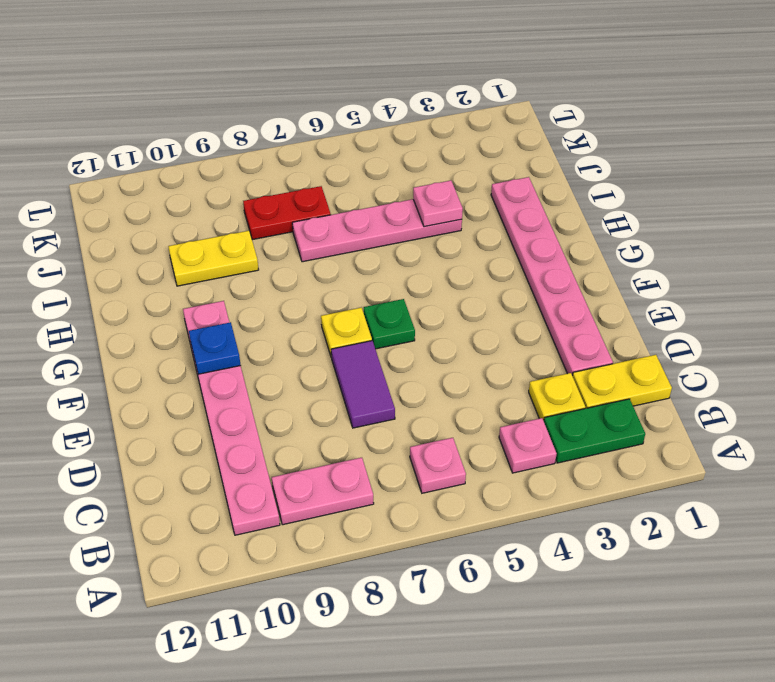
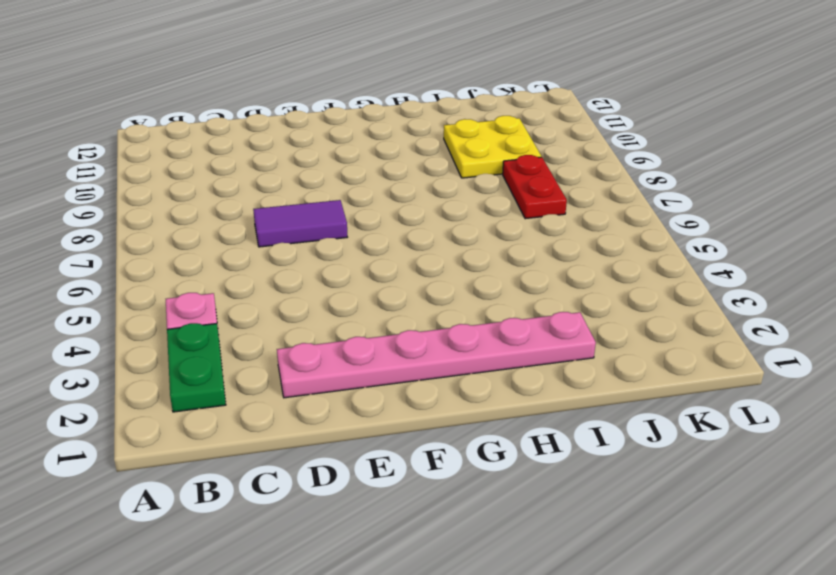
yellow plate I9:J10 level 1 -> yellow plate I9:I10 level 1
none -> pink plate B6 level 1
none -> pink plate B8:B9 level 1
none -> pink plate B10:G10 level 1

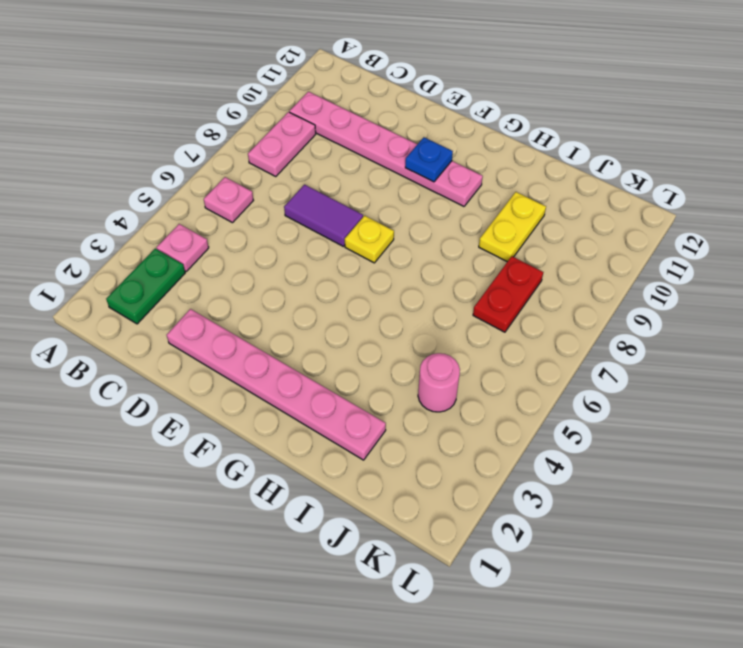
pink round brick J4 level 1 -> none
none -> yellow plate C1:C2 level 1
none -> yellow plate C3 level 1
none -> green plate F6 level 1

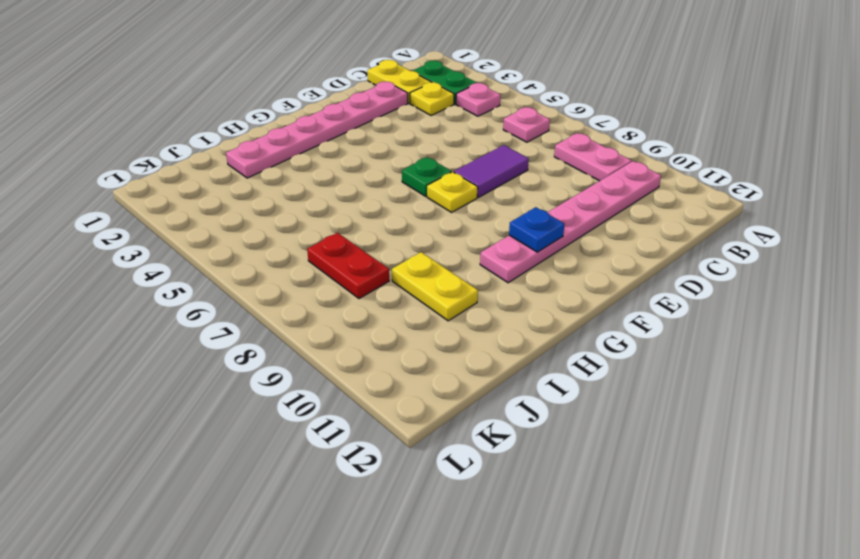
none -> pink plate I4:I7 level 1
none -> pink plate I4 level 2

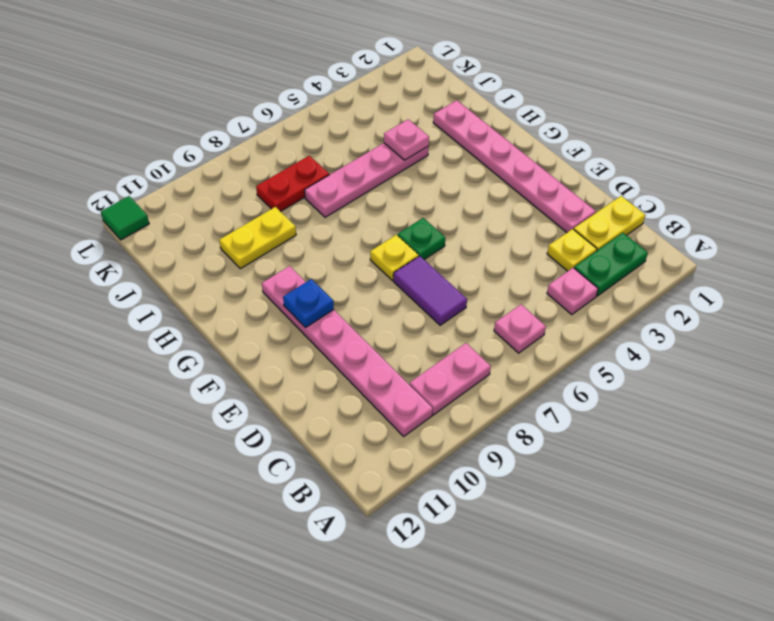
green tile L12 level 1 -> none

